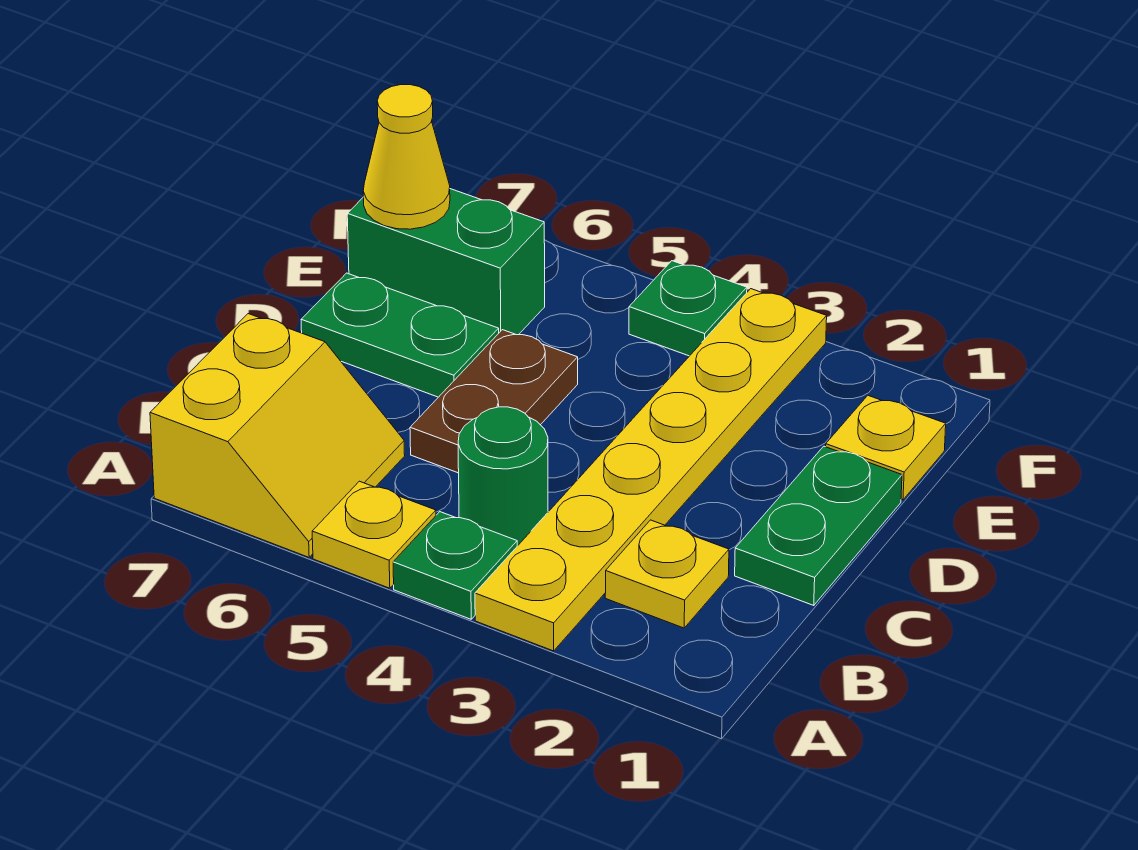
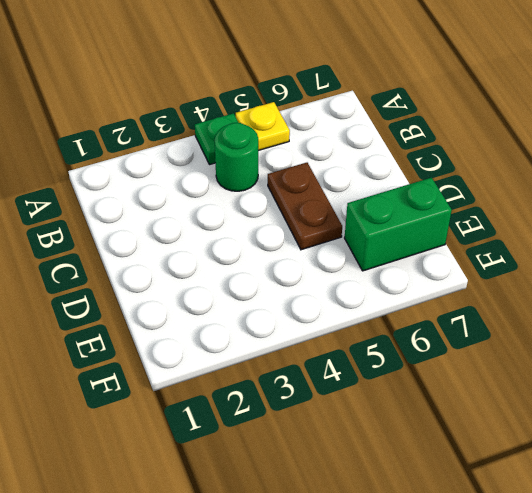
none -> yellow plate A3:F3 level 1
none -> yellow slope A6:B7 level 1 top 7
none -> yellow plate B2 level 1

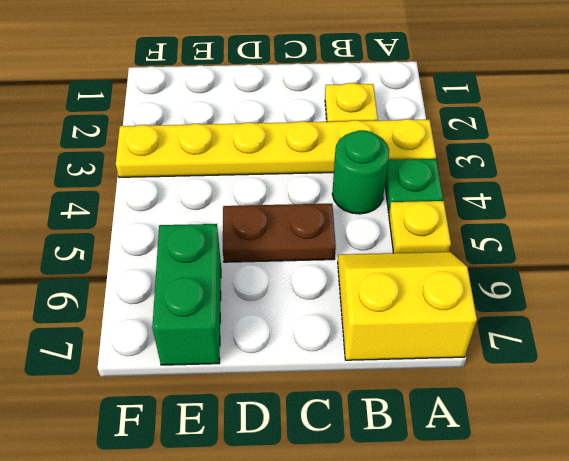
none -> green plate C1:D1 level 1
none -> green plate D6:D7 level 1
none -> yellow plate E1 level 1

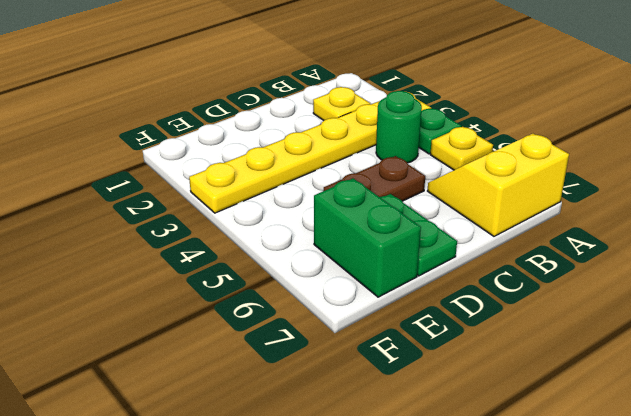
none -> green plate C1:D1 level 1
none -> yellow plate E1 level 1
none -> green plate F4 level 1

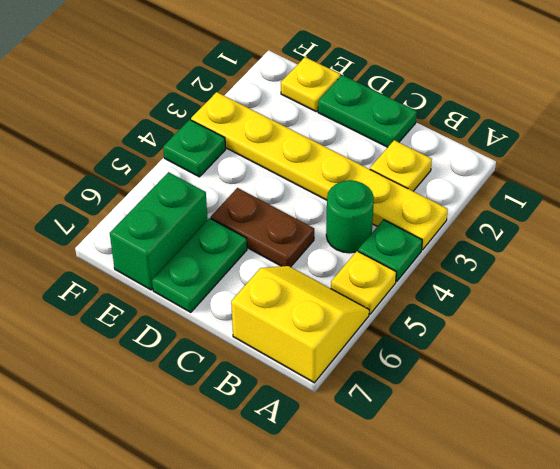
none -> yellow cone E7 level 2

